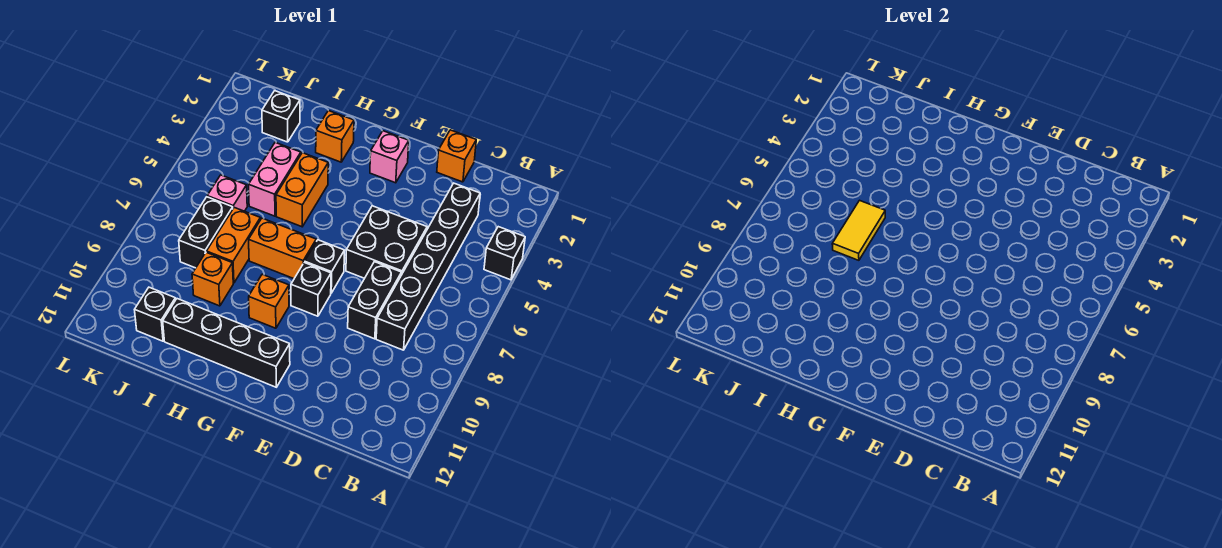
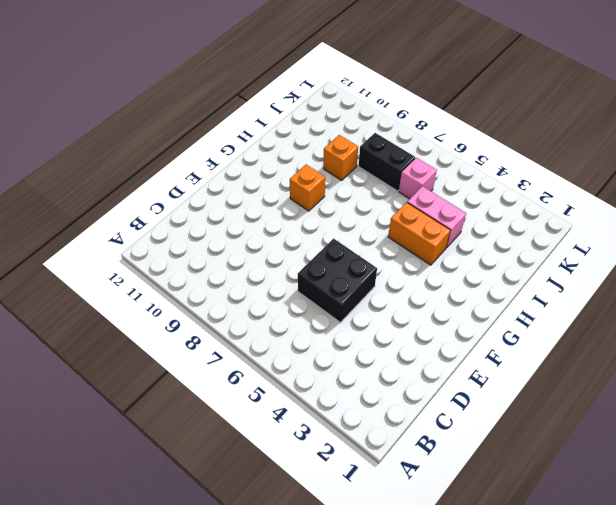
none -> black brick A4 level 1
none -> black brick C3:C8 level 1
none -> orange brick D1 level 1

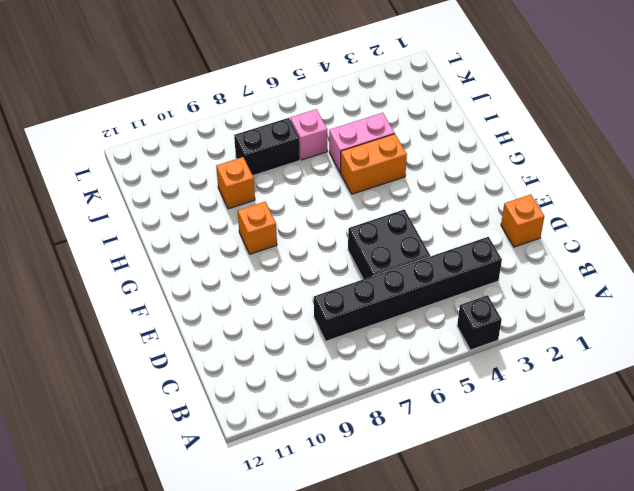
none -> black brick D7:D8 level 1
none -> pink brick F2 level 1
none -> black brick F7 level 1

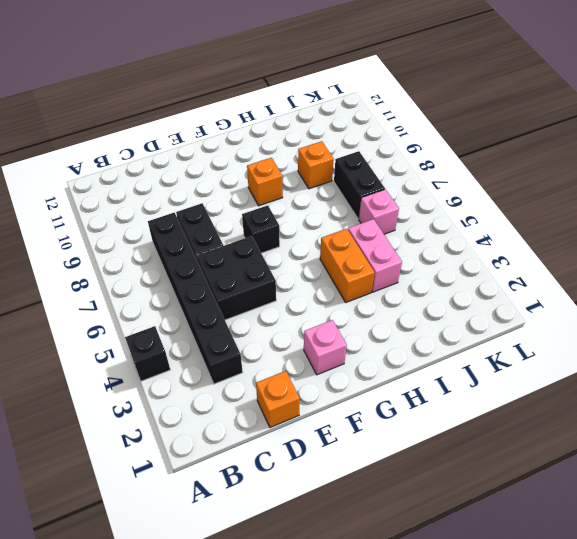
none -> black brick F8 level 1
none -> black brick F11:I11 level 1
none -> orange brick G7:H7 level 1

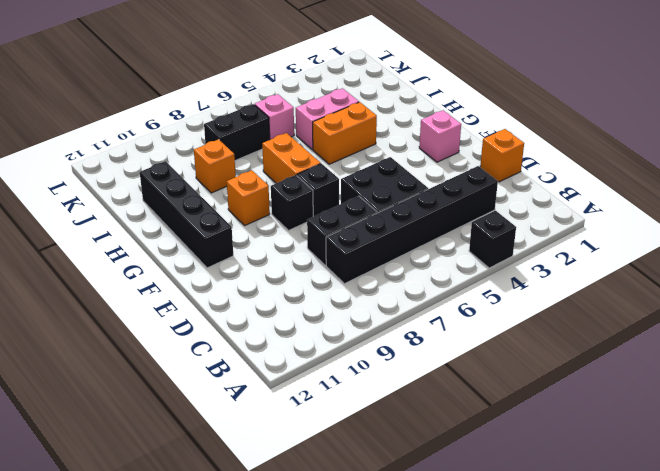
none -> orange brick H2 level 1
none -> orange brick I7:I8 level 1
none -> black brick J2 level 1

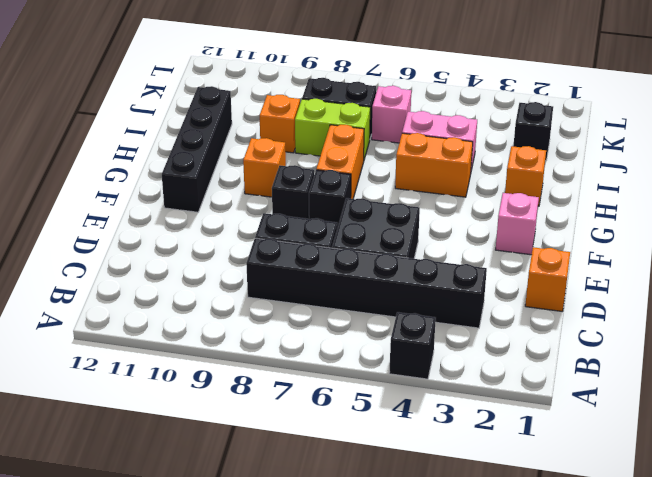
lime brick I7:I8 level 1 -> orange brick I7:I8 level 1
none -> black brick J11 level 1
none -> yellow tile I6:I7 level 2

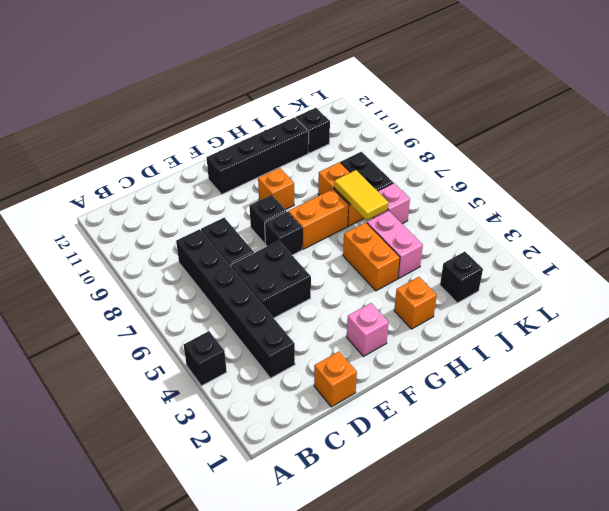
none -> orange brick I9 level 1

